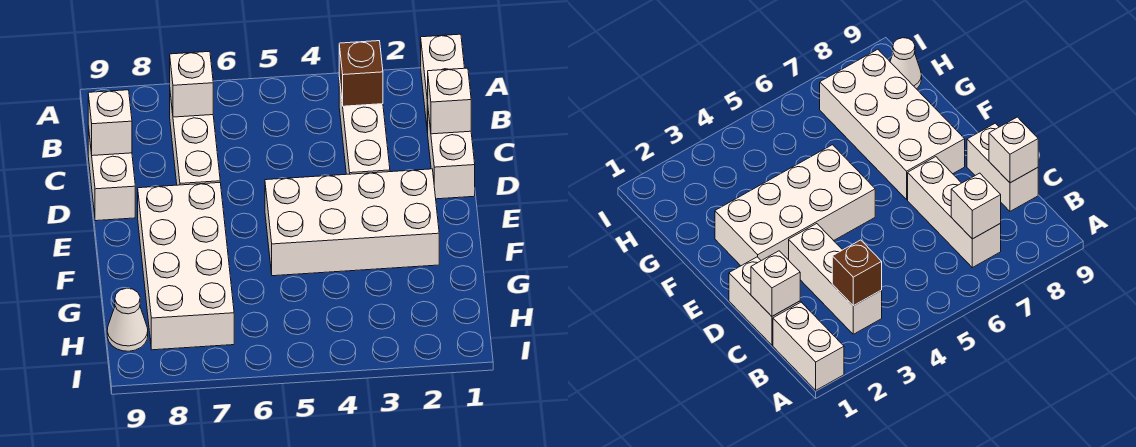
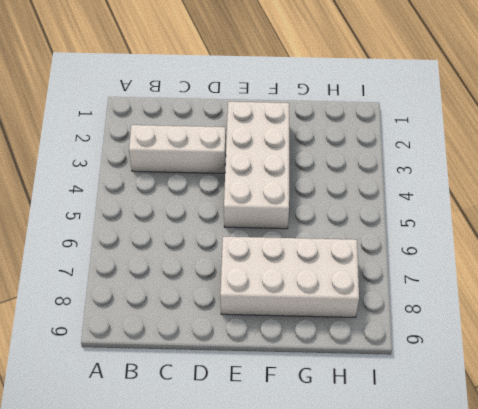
none -> white brick A1:B1 level 1
none -> white brick B7:D7 level 1
none -> white brick C1:D1 level 1

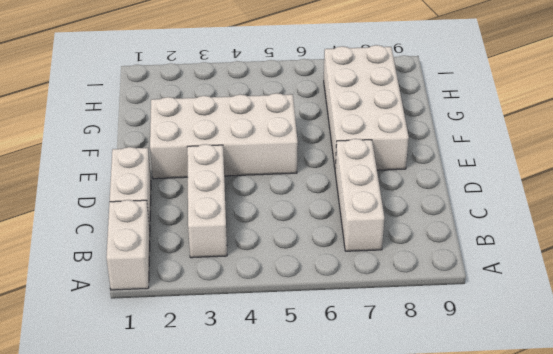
none -> white brick C9:D9 level 1
none -> white cone H9 level 1
none -> brown brick B3 level 2

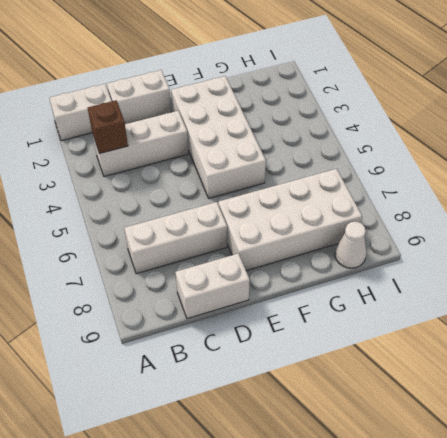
none -> white brick B7 level 2
none -> white brick C1 level 2
none -> white brick C9 level 2

